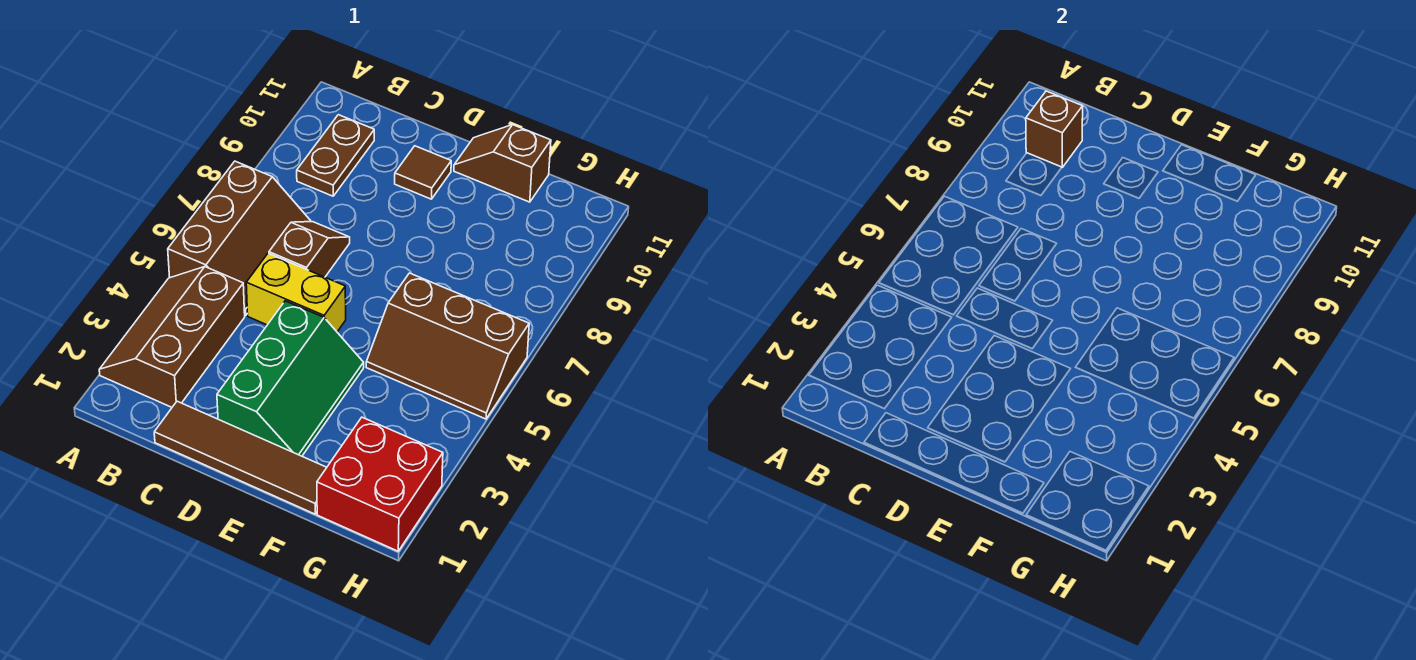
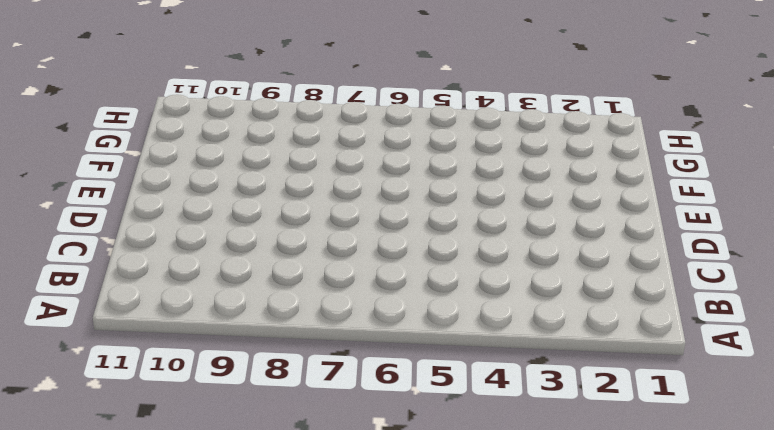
none -> brown slope A2:B4 level 1 top B
none -> brown slope A5:B7 level 1 top A
none -> brown plate B9:B10 level 1

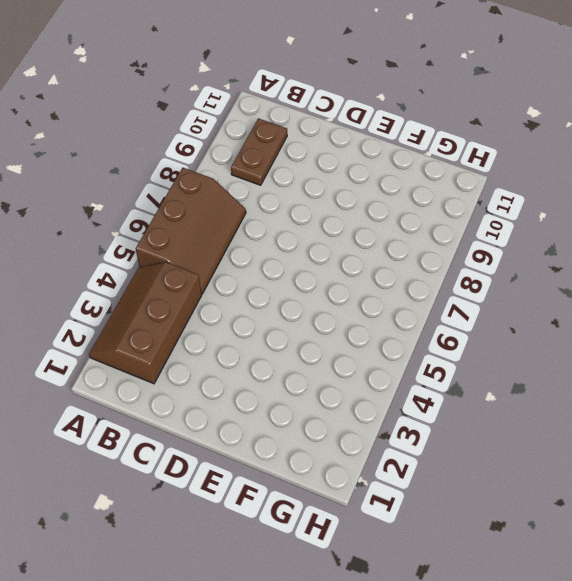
none -> brown tile C1:F1 level 1
none -> yellow brick C5:D5 level 1
none -> brown slope C6:C7 level 1 top 6

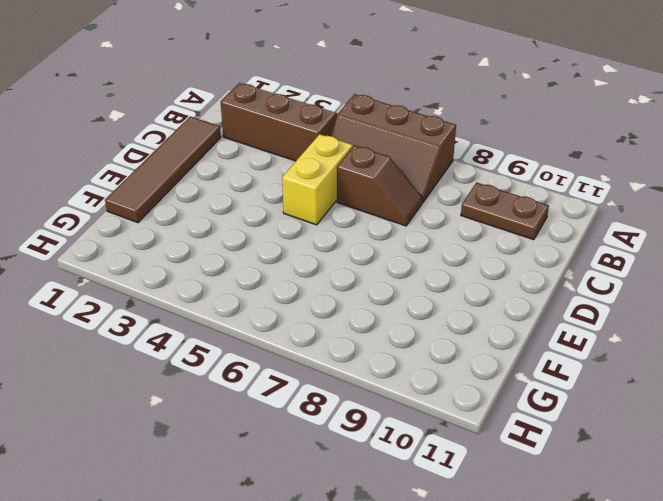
none -> green slope D2:E4 level 1 top D
none -> brown tile D10 level 1
none -> brown slope E11:F11 level 1 top F

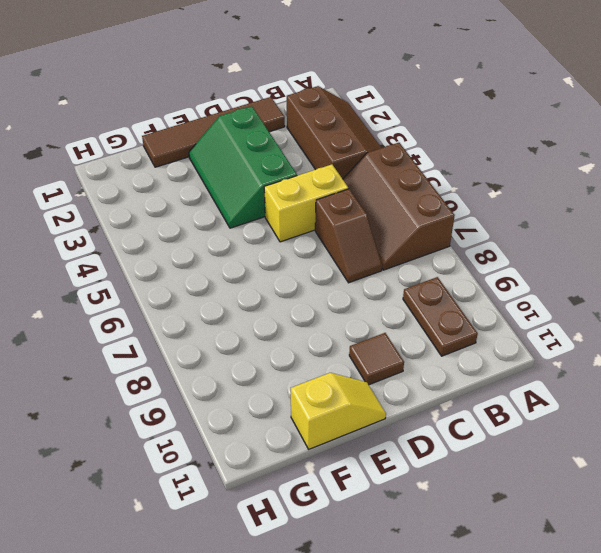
yellow slope E11:F11 level 1 top F -> brown slope E11:F11 level 1 top F
none -> brown slope F5:H6 level 1 top 6
none -> red brick G1:H2 level 1
none -> brown brick B10 level 2

